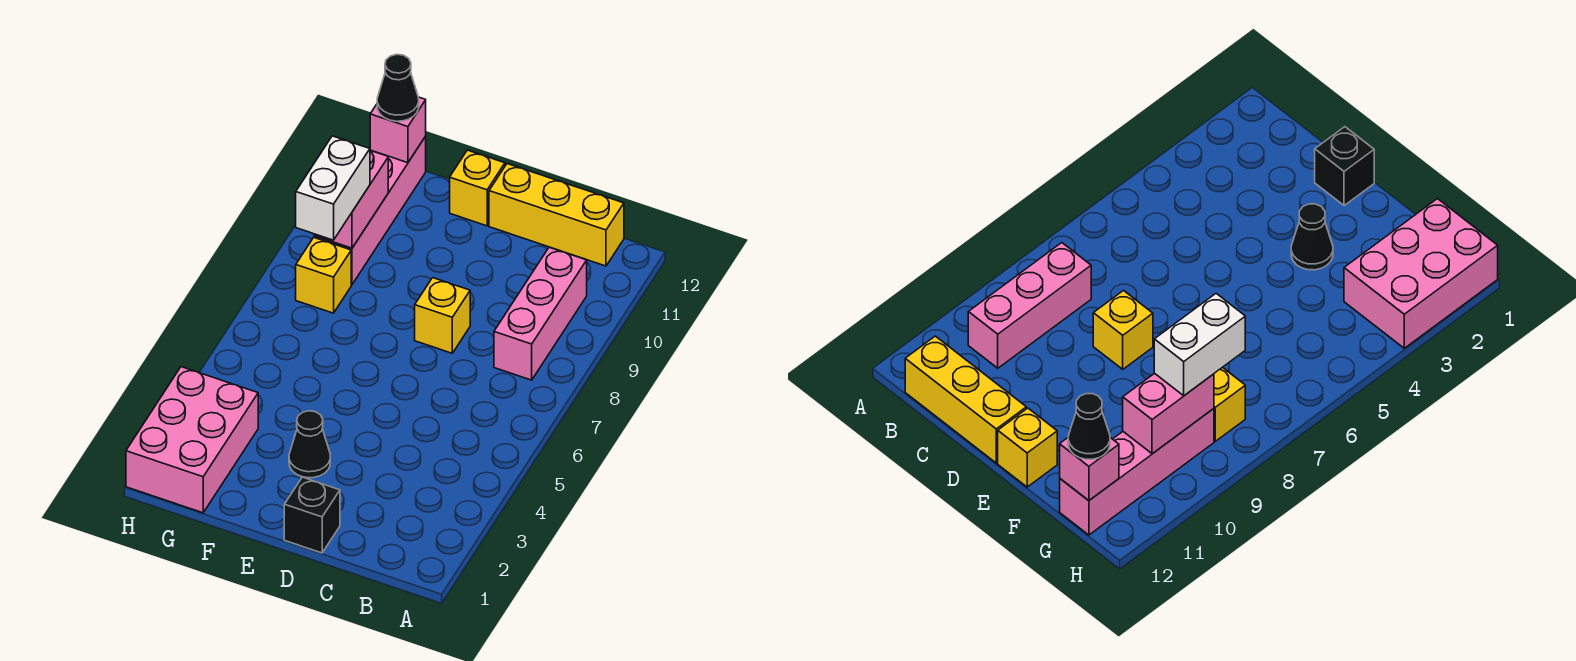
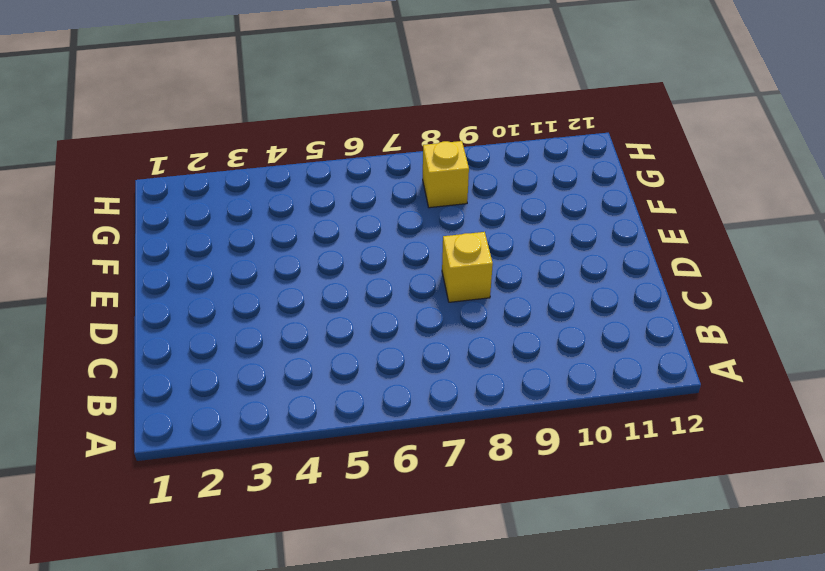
none -> pink brick B8:B10 level 1
none -> yellow brick B12:D12 level 1
none -> black brick D1 level 1

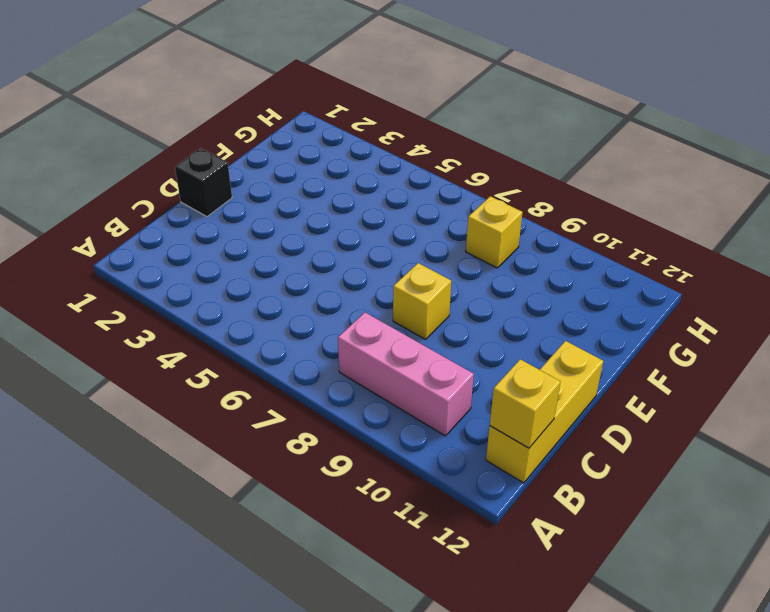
yellow brick B12 level 2 -> yellow brick E12 level 1
none -> black cone E3 level 1
none -> pink brick G1:H3 level 1
none -> pink brick G9:G12 level 1

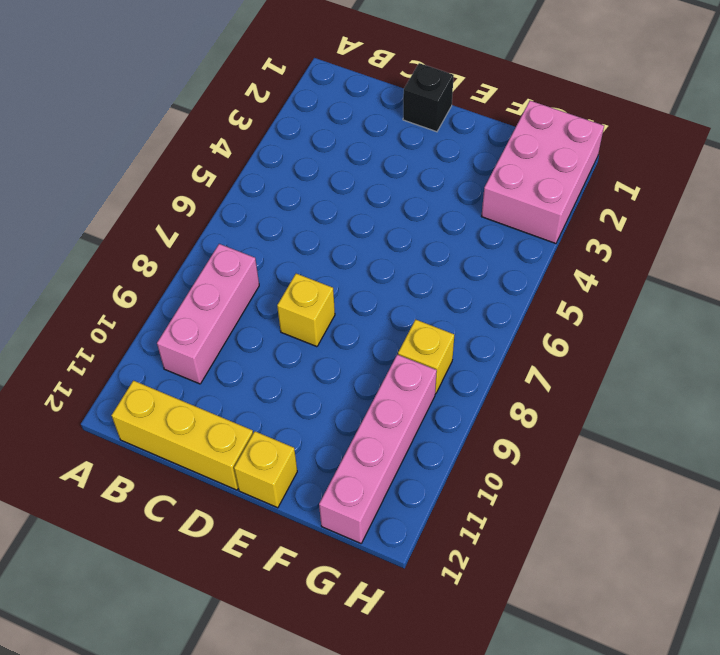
none -> black cone E3 level 1
none -> pink brick G9:G10 level 2
none -> pink brick G12 level 2

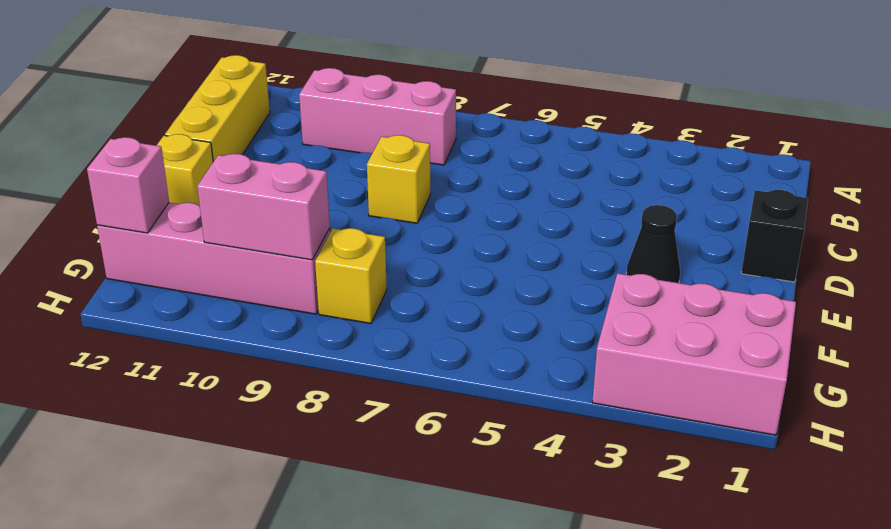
none -> white brick G8:G9 level 3
none -> black cone G12 level 3

